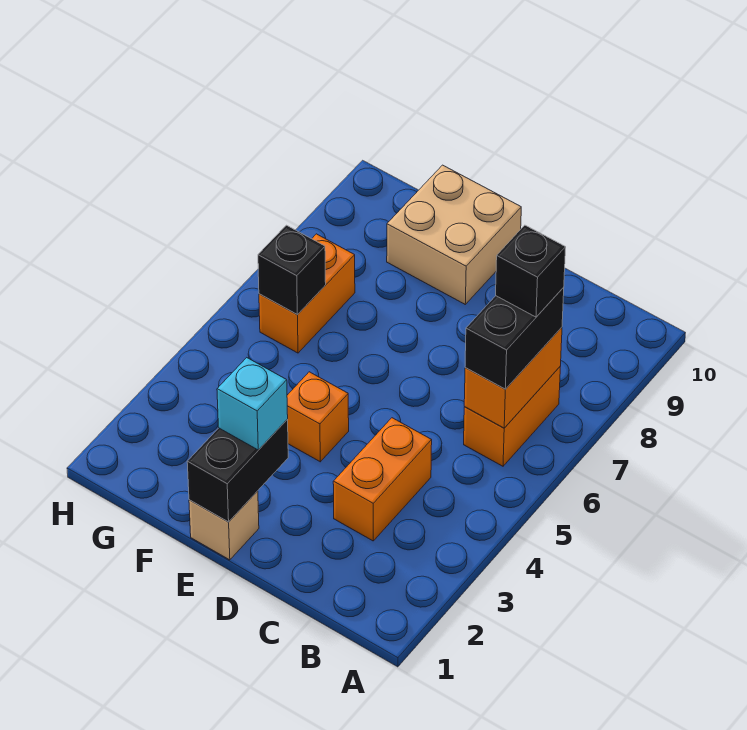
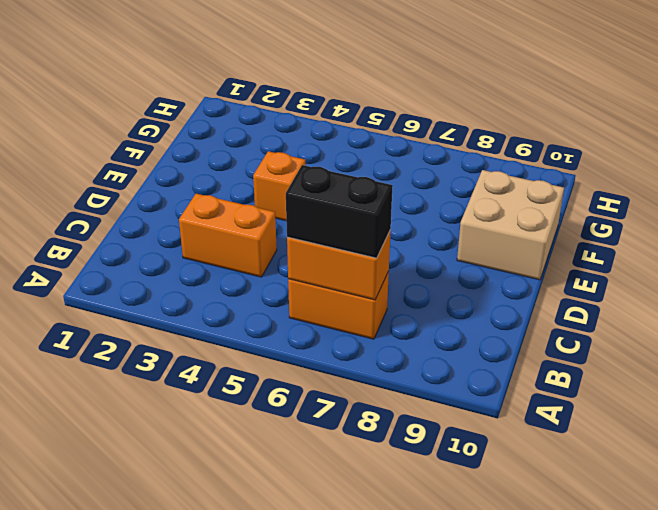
none -> tan brick E1 level 1
none -> orange brick G6:G7 level 1
none -> black brick E1:E2 level 2

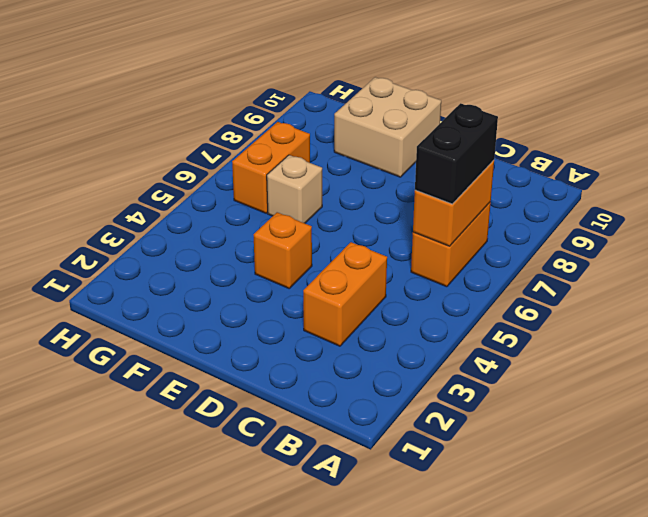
tan brick F6 level 1 -> tan brick E1 level 1
none -> black brick E1:E2 level 2
none -> black brick G6 level 2
none -> cyan brick E2 level 3

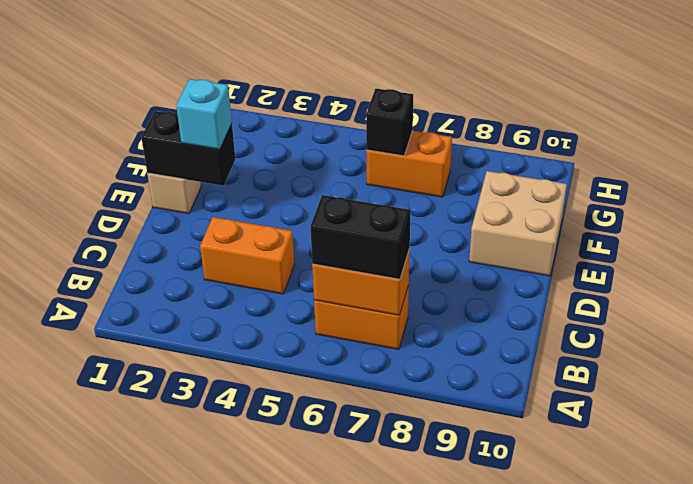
none -> orange brick E4 level 1
none -> black brick B7 level 4

